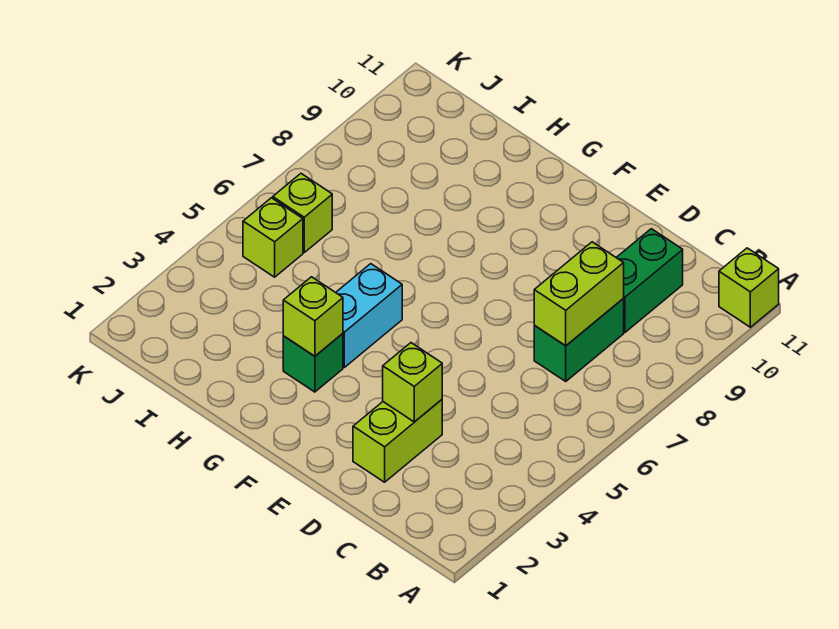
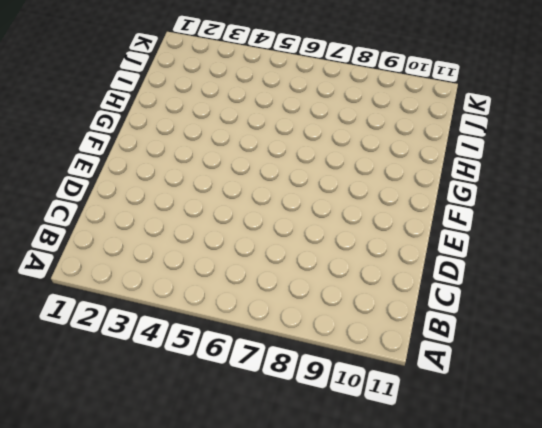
none -> lime brick A11 level 1
none -> green brick C7:C8 level 1

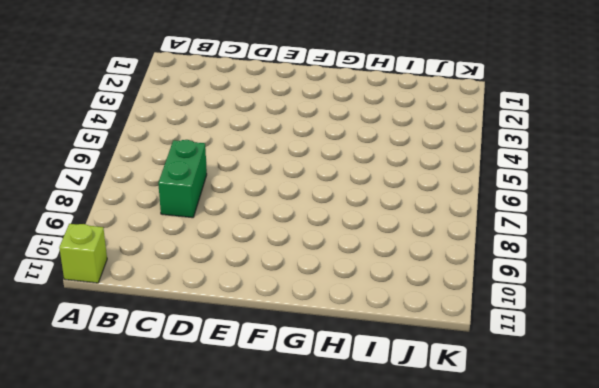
none -> green brick C9:C10 level 1
none -> lime brick D2:D3 level 1

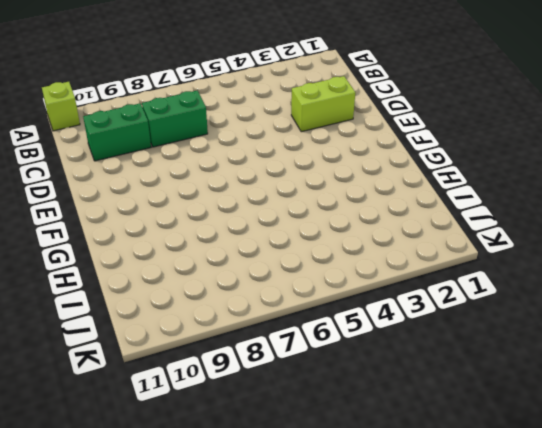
none -> green brick G3 level 1
none -> cyan brick G4:G5 level 1

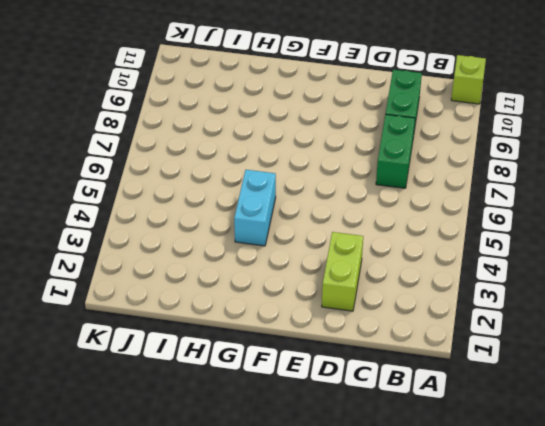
none -> green brick G3 level 1
none -> lime brick J5 level 1

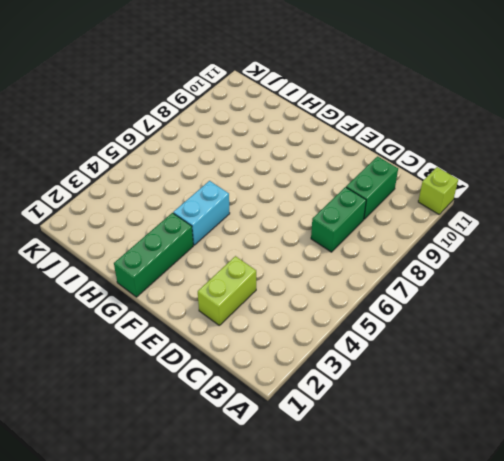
green brick G1:G3 level 1 -> green brick G3 level 1
none -> lime brick J5 level 1
none -> lime brick J6 level 1

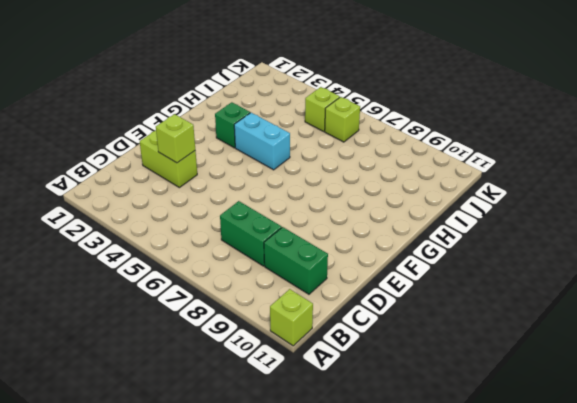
none -> lime brick C7:C8 level 2
none -> lime brick G3 level 2

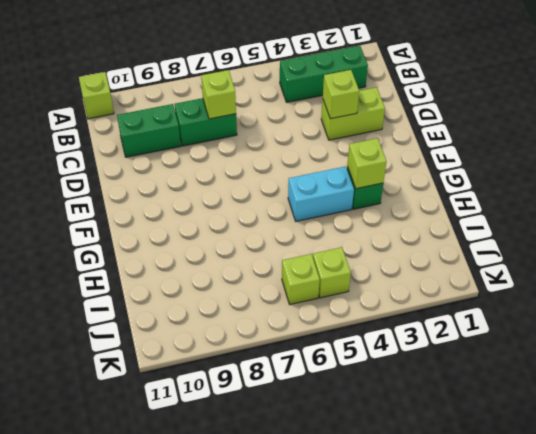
green brick B2:B4 level 1 -> none
lime brick C7 level 2 -> lime brick C7:C8 level 2

